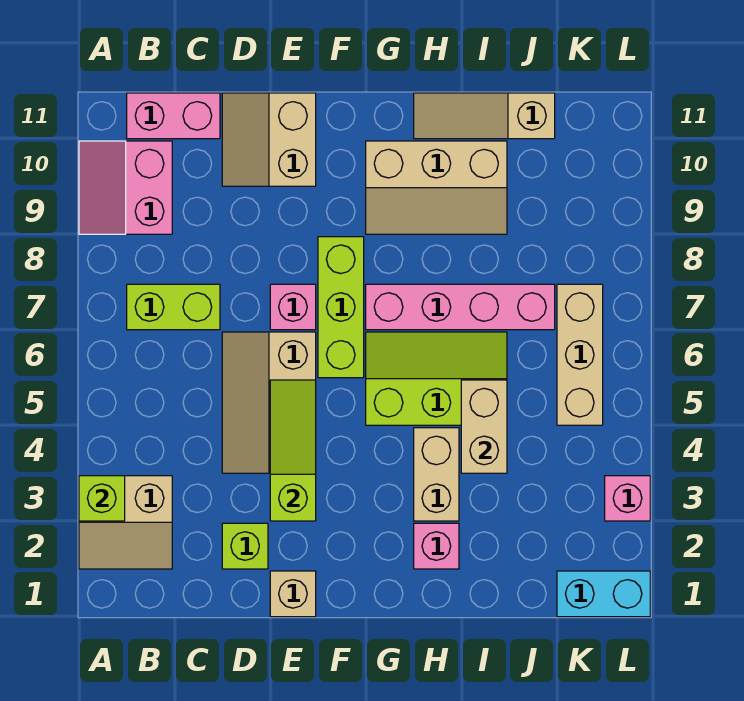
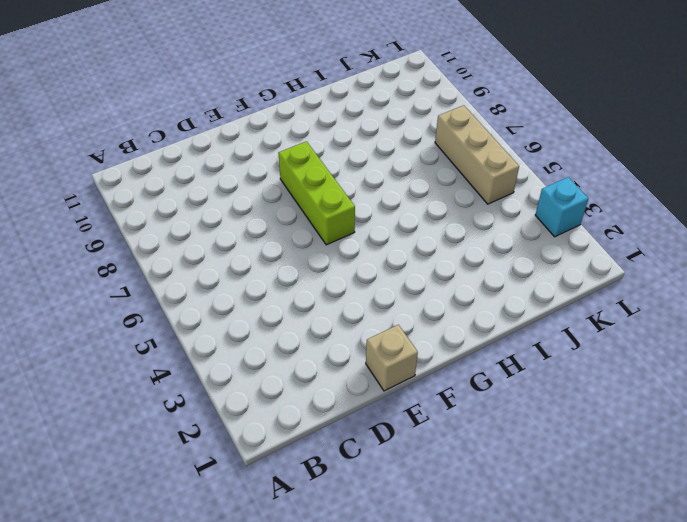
cyan brick L3 level 1 -> pink brick L3 level 1
none -> tan slope A2:B3 level 1 top 3
none -> pink slope A9:B10 level 1 top B
none -> lime brick B7:C7 level 1

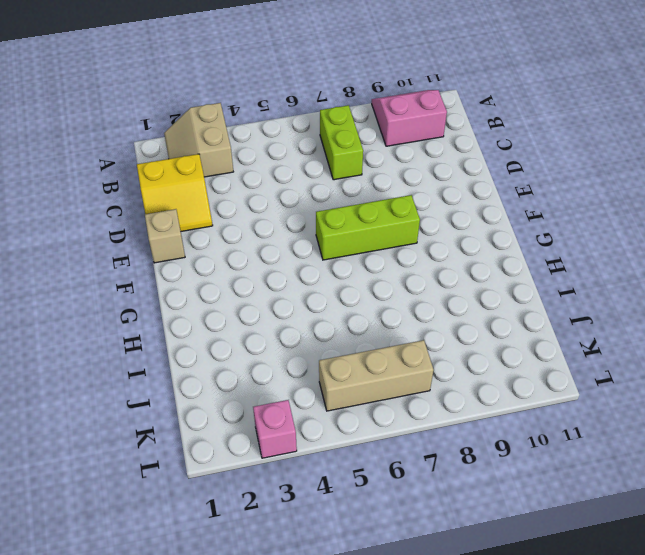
yellow slope C1:D2 level 1 top C -> lime brick D2 level 1
none -> pink brick B11:C11 level 1
none -> tan slope D4:E6 level 1 top E
none -> tan slope D10:E11 level 1 top E

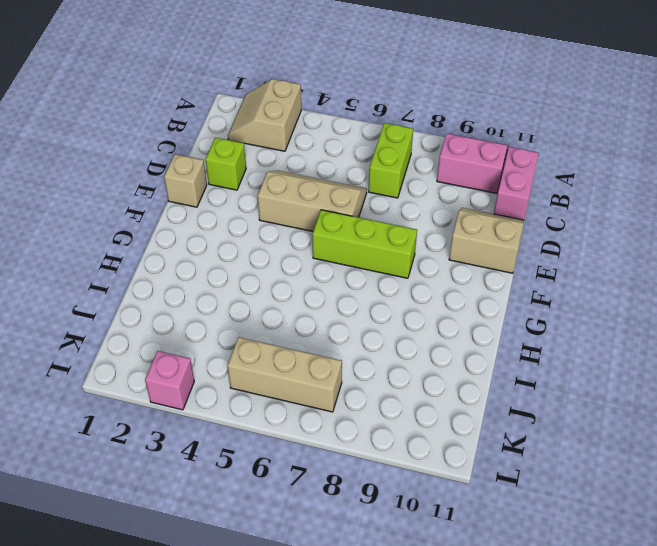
none -> pink brick E7 level 1
none -> lime slope G5:I6 level 1 top 5
none -> pink brick G7:J7 level 1

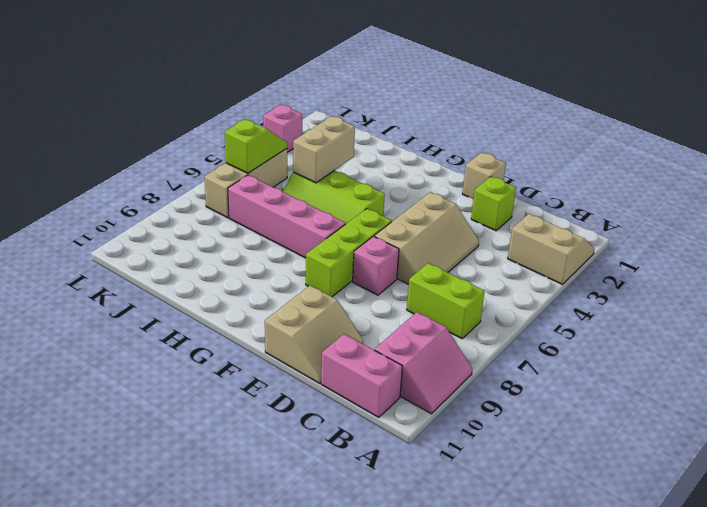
lime slope K5:K6 level 2 top 6 -> none
none -> tan slope G9:I10 level 1 top 10
none -> pink brick H2 level 1
none -> tan brick H3:H4 level 1

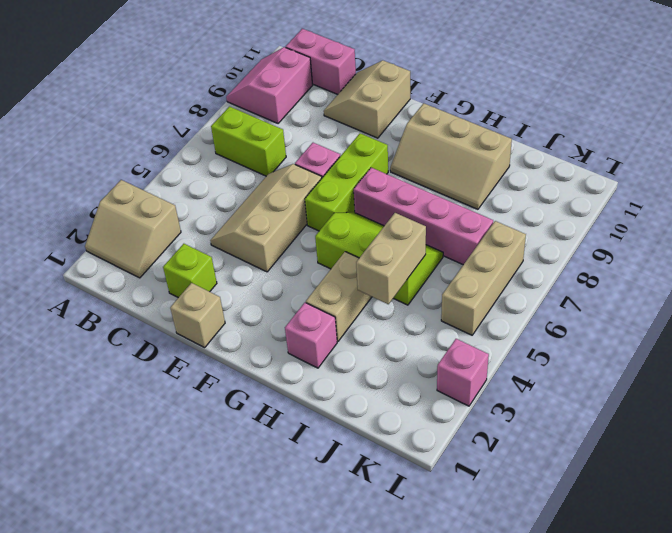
none -> tan slope H11:J11 level 1 top J
none -> cyan brick K1:L1 level 1
none -> lime brick A3 level 2

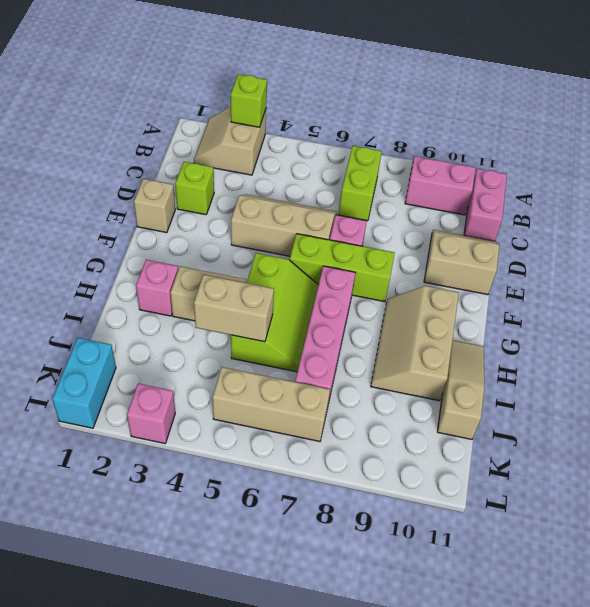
none -> lime slope E3:E5 level 2 top 3

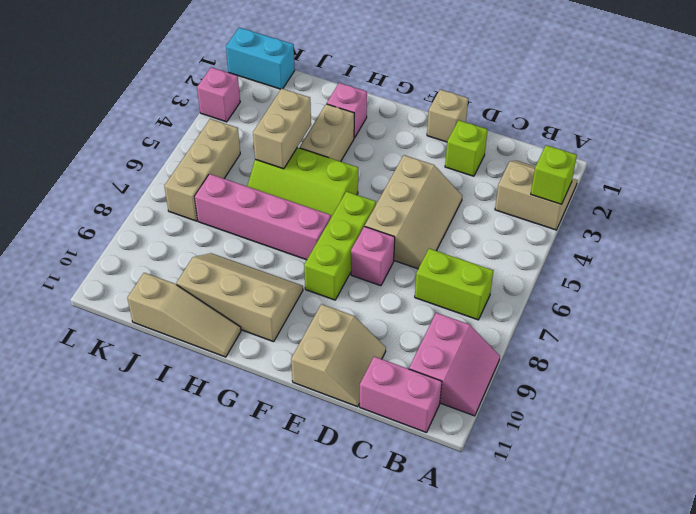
none -> lime slope E3:E5 level 2 top 3

